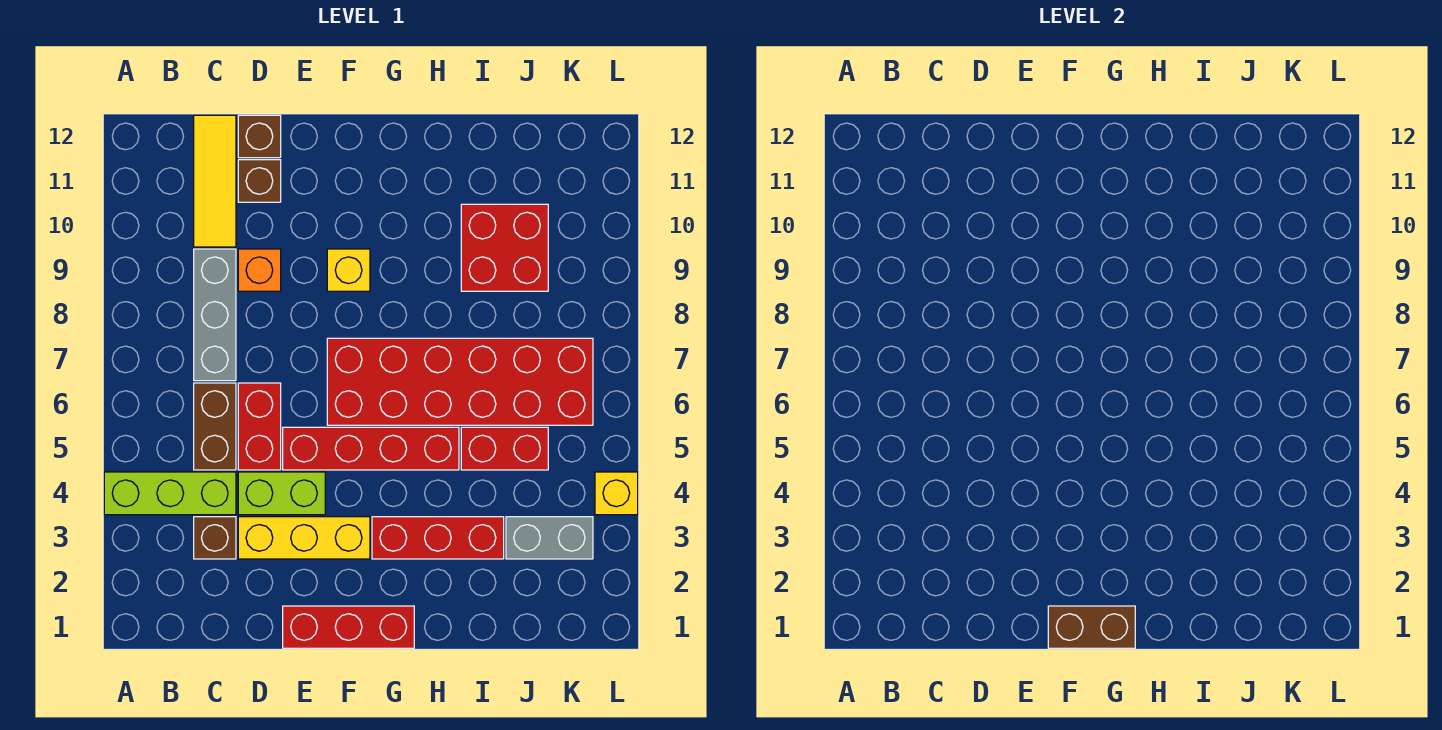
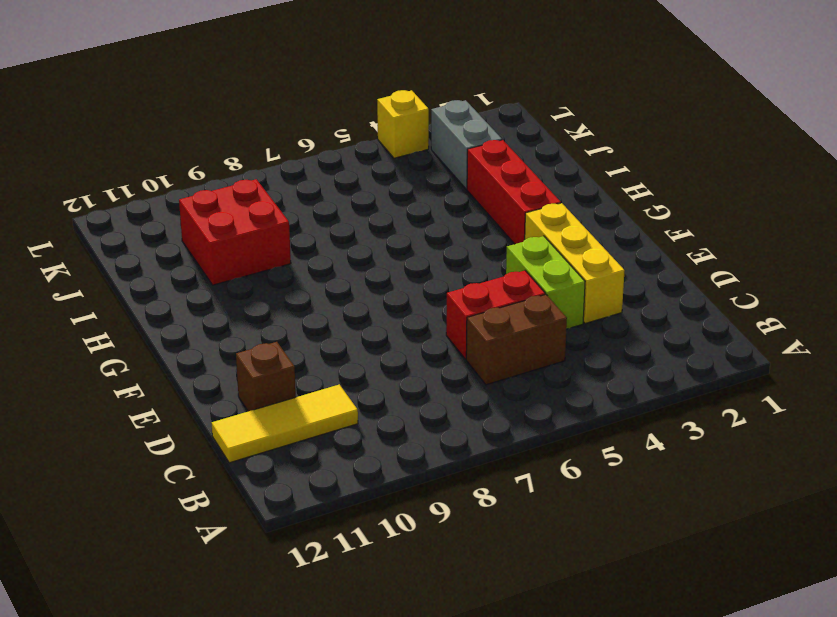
none -> lime brick A4:C4 level 1
none -> brown brick C3 level 1
none -> grey brick C7:C9 level 1

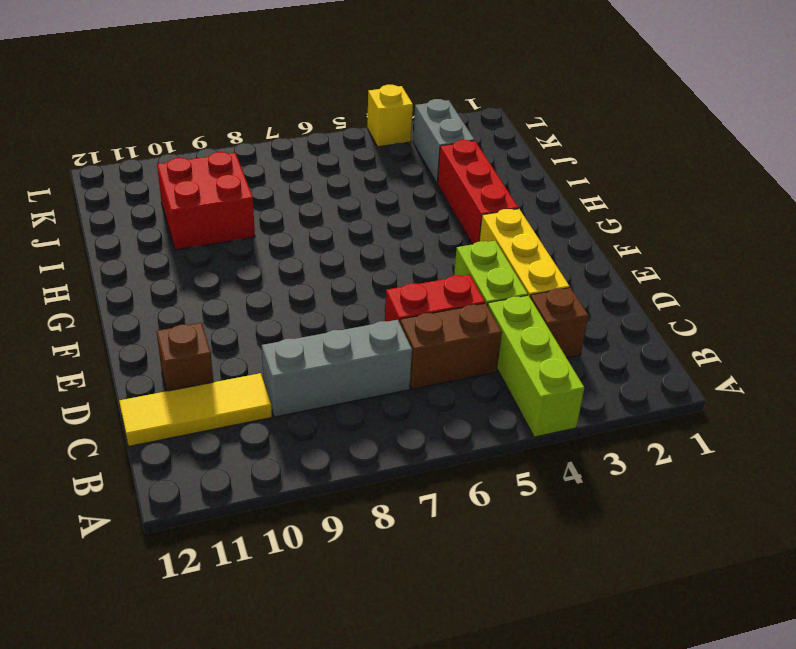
none -> orange brick D9 level 1
none -> brown brick D12 level 1
none -> red brick E1:G1 level 1

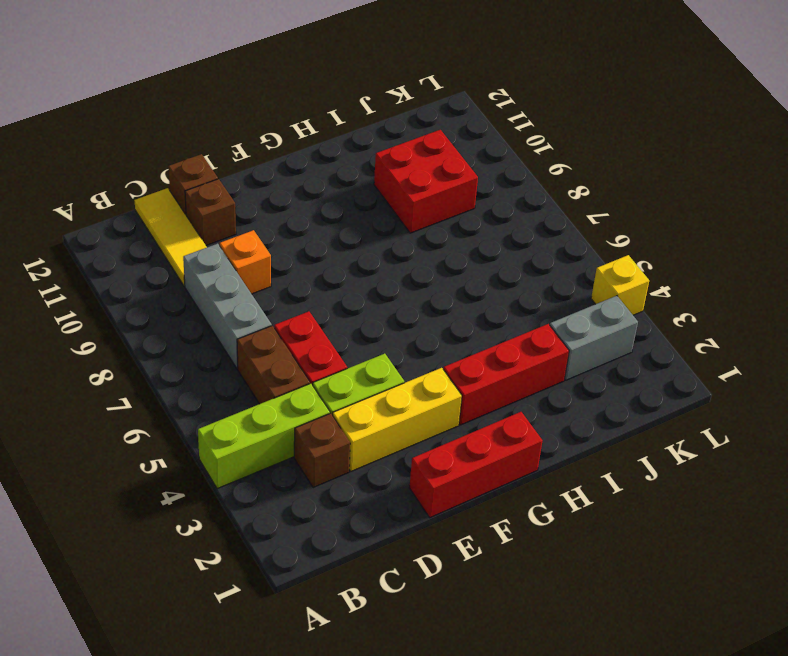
none -> red brick E5:H5 level 1
none -> red brick F6:K7 level 1
none -> yellow brick F9 level 1

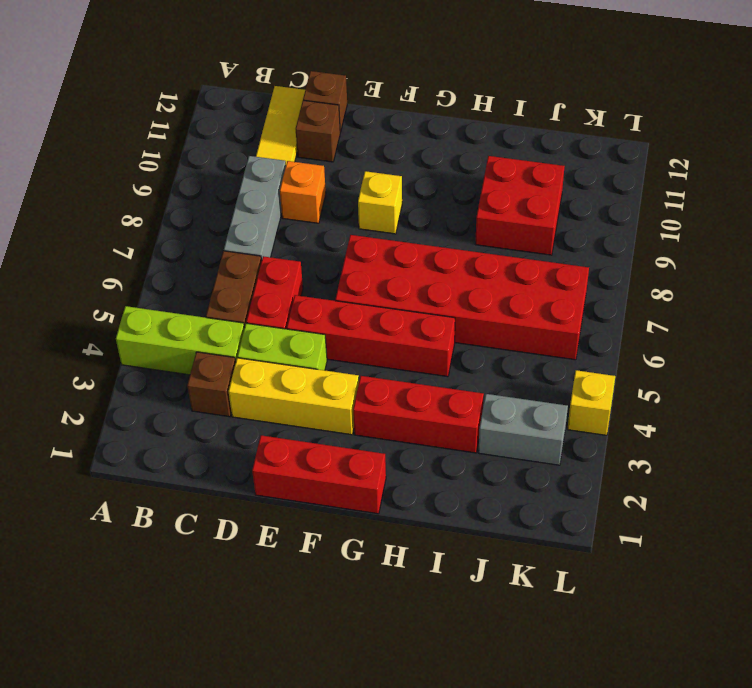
none -> red brick I5:J5 level 1
none -> brown brick F1:G1 level 2

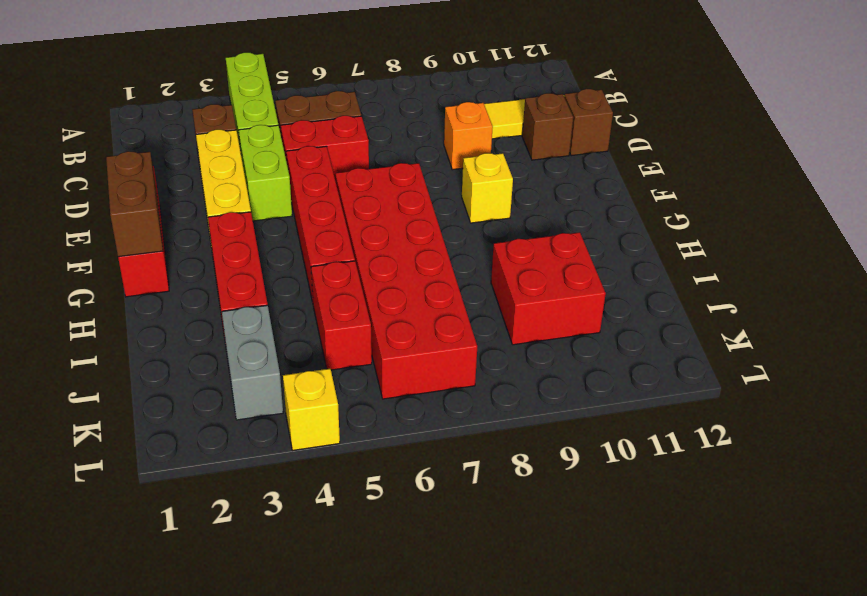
none -> grey brick C7:C9 level 1

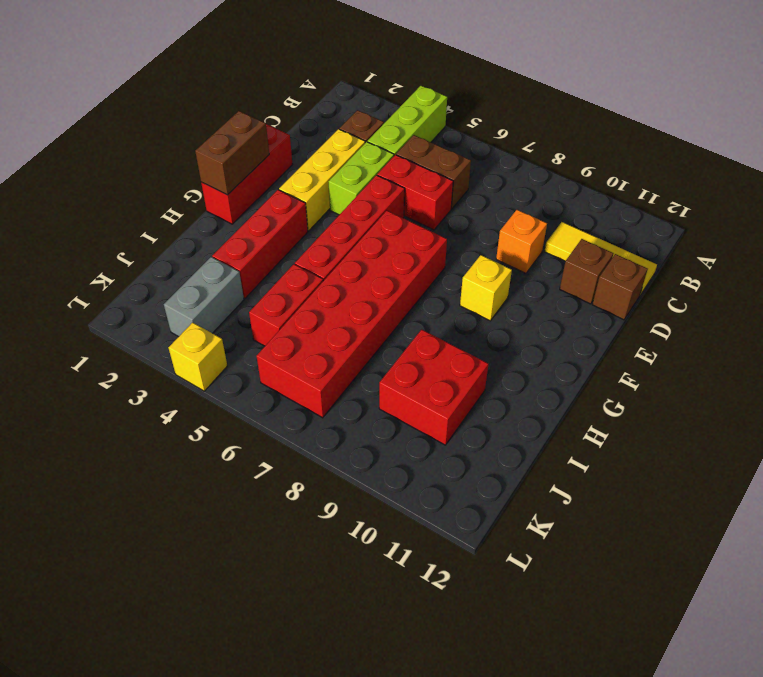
none -> grey brick C7:C9 level 1

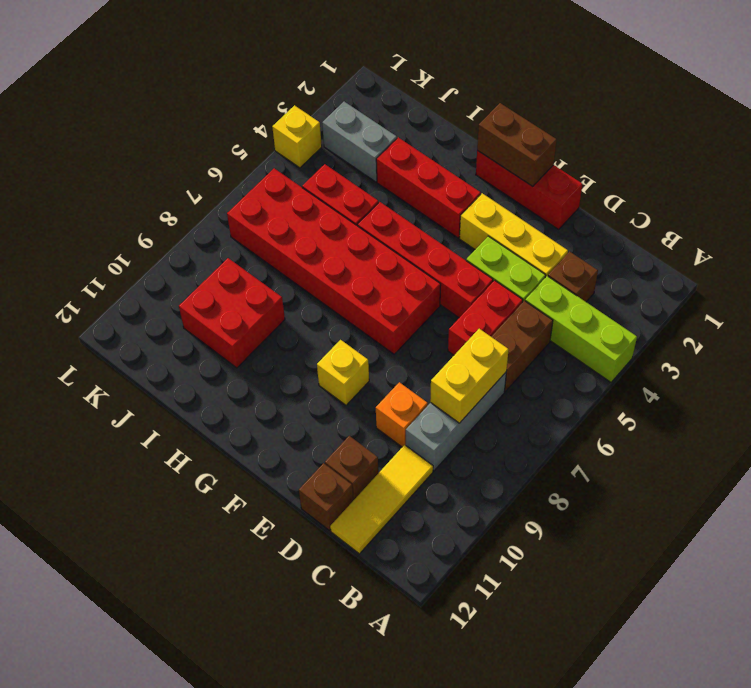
yellow brick C7:C8 level 2 -> none

